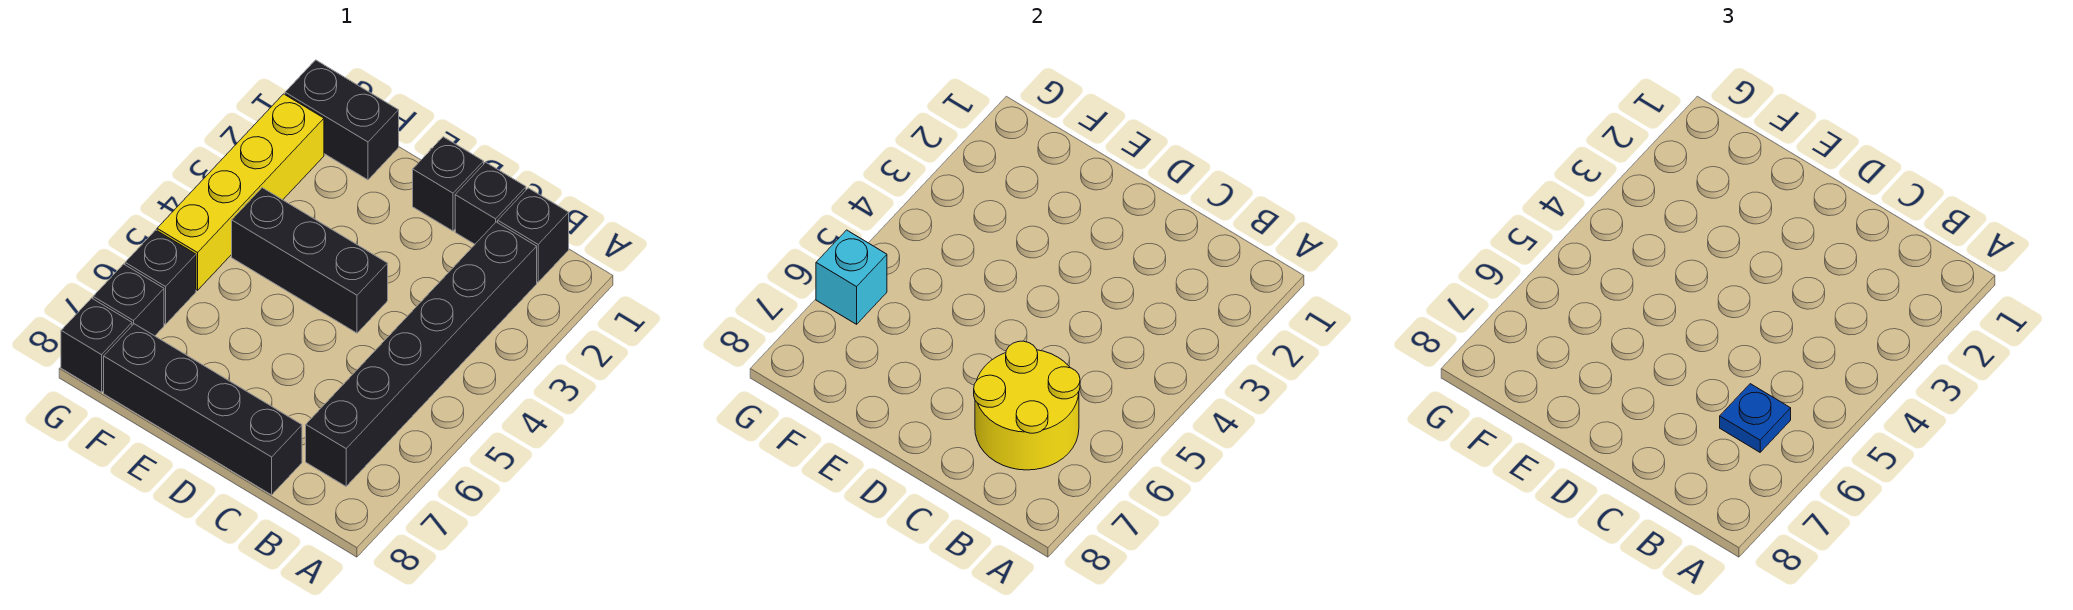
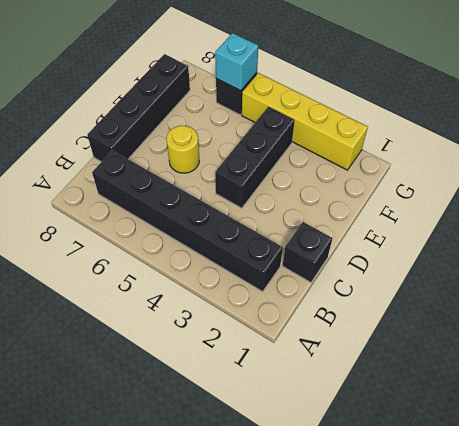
yellow round brick D6 level 1 -> none
none -> black brick B1 level 1
none -> black brick D1 level 1
none -> black brick F1:G1 level 1

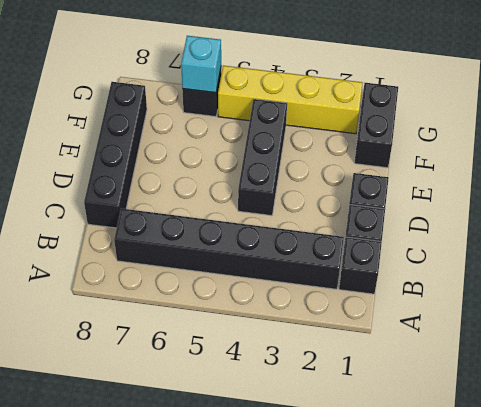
none -> black brick G7 level 1
none -> black brick G8 level 1
none -> yellow round brick B6:C7 level 2

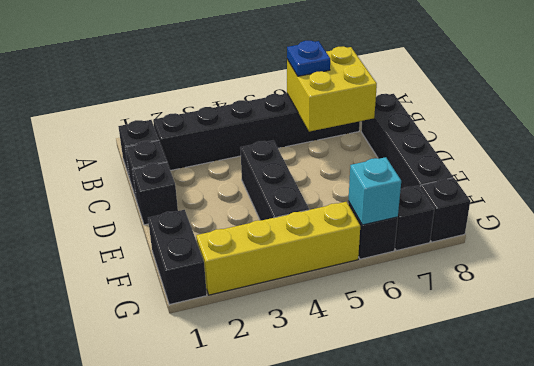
yellow brick B6:C7 level 2 -> yellow round brick B6:C7 level 2

